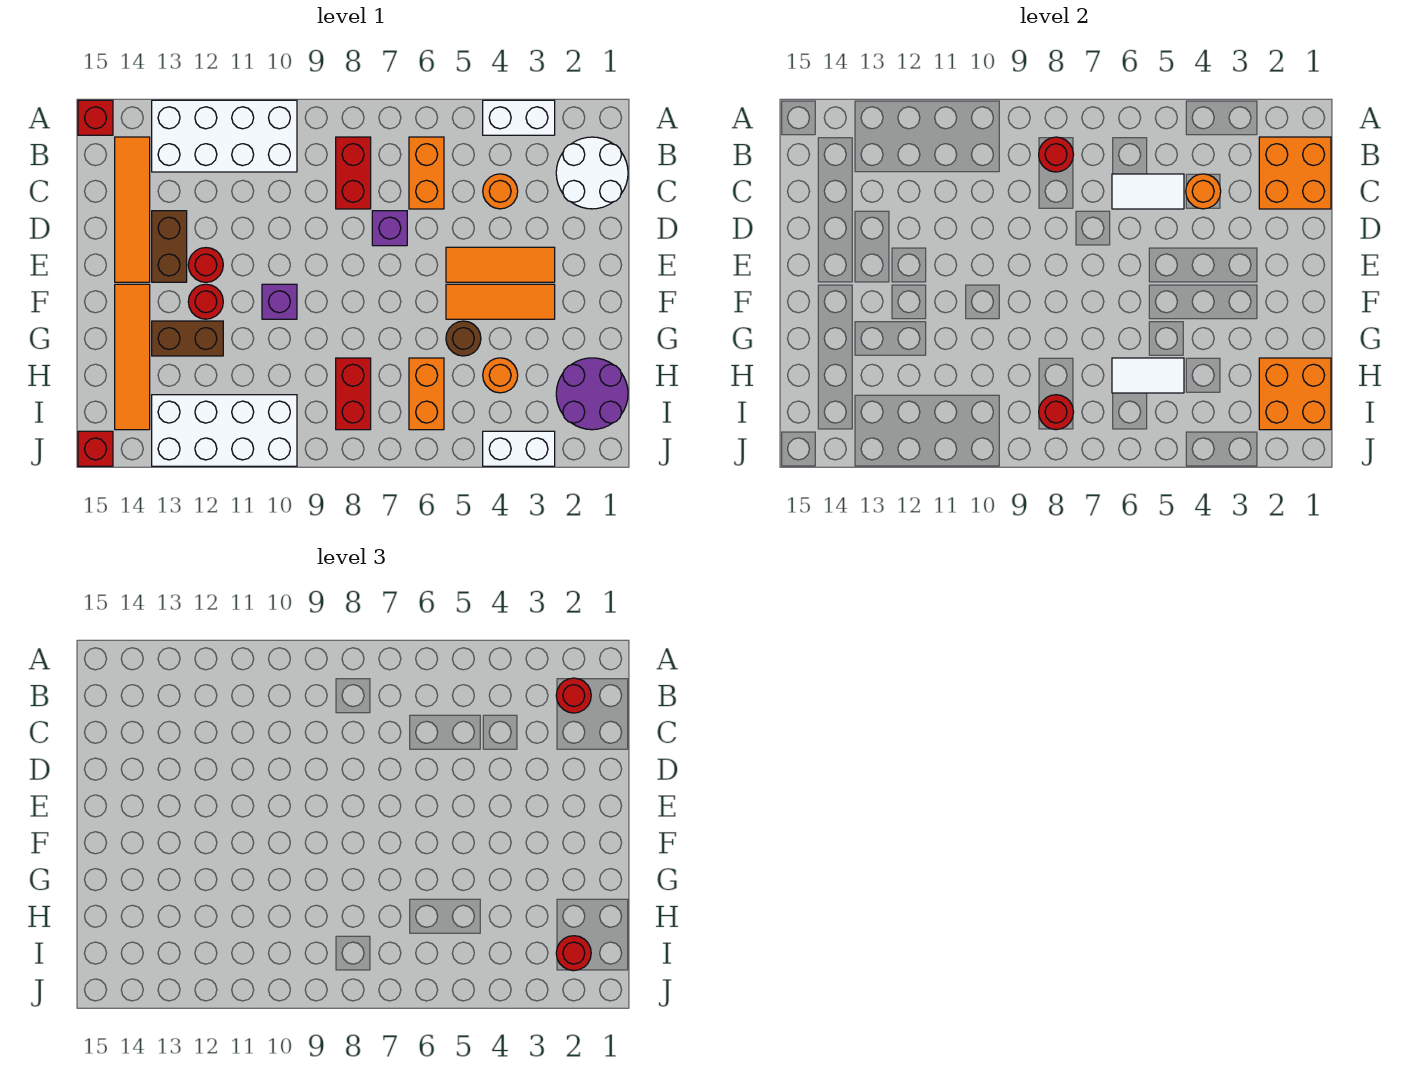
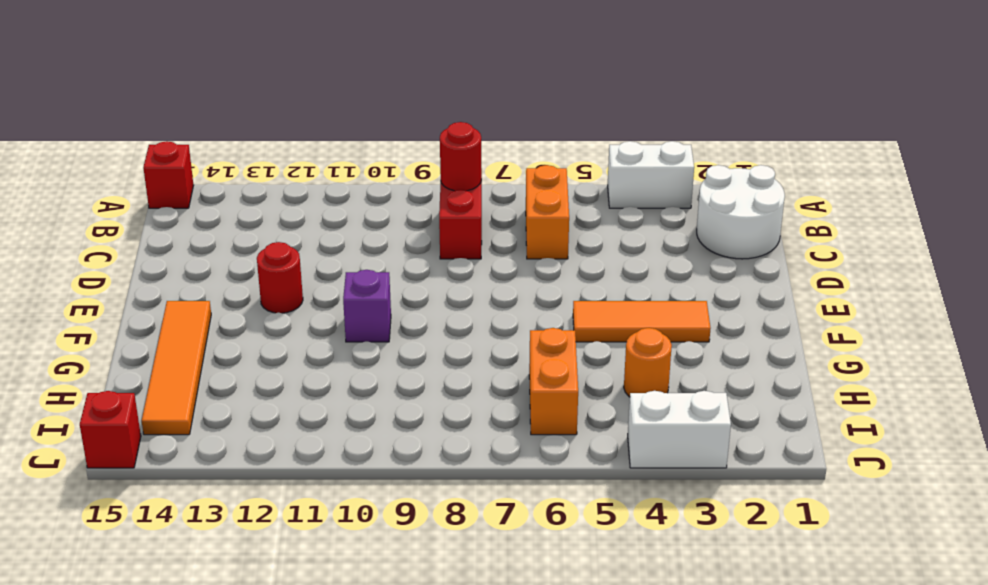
none -> white brick A10:B13 level 1
none -> orange tile B14:E14 level 1
none -> orange round brick C4 level 1
none -> purple brick D7 level 1

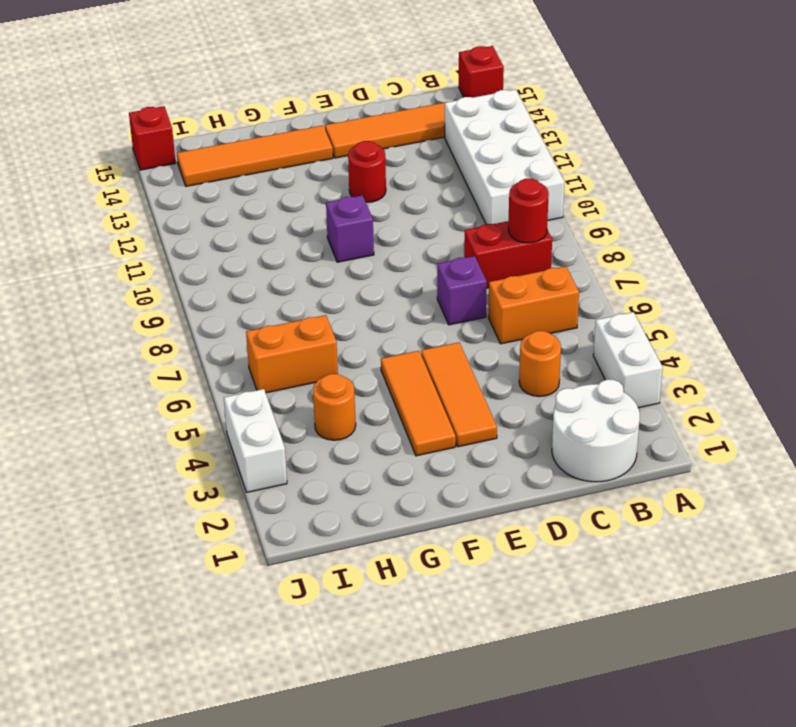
none -> brown brick D13:E13 level 1
none -> red round brick F12 level 1
none -> brown round brick G5 level 1
none -> brown brick G12:G13 level 1

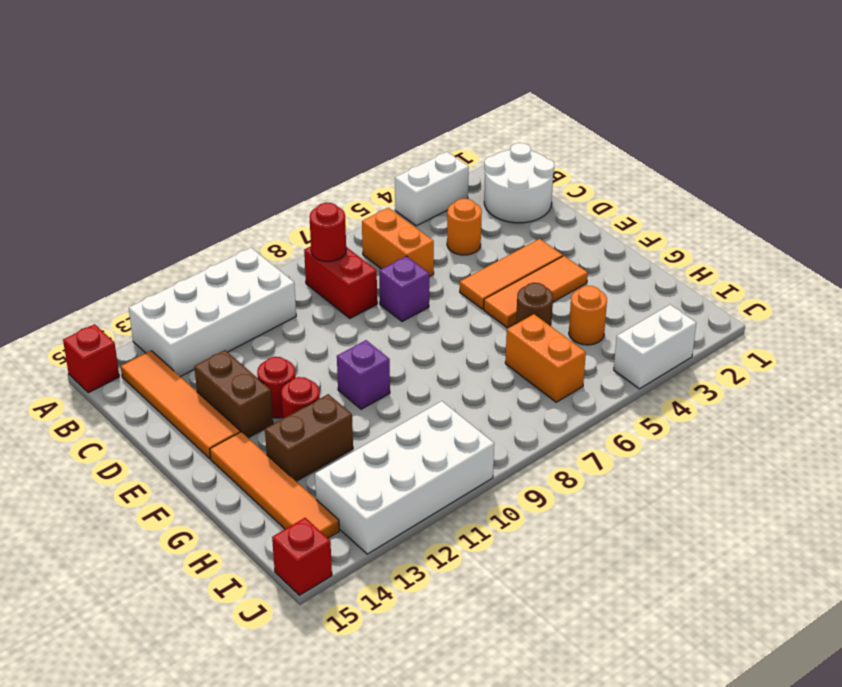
none -> purple round brick H1:I2 level 1
none -> red brick H8:I8 level 1
none -> orange brick B1:C2 level 2
none -> orange round brick C4 level 2

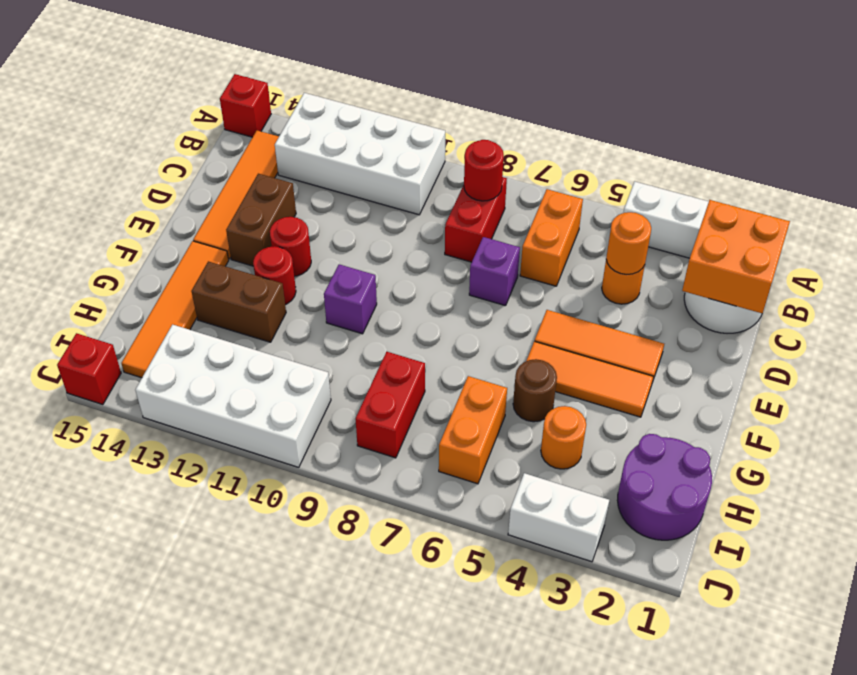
none -> white tile C5:C6 level 2
none -> orange brick H1:I2 level 2
none -> white tile H5:H6 level 2
none -> red round brick I8 level 2

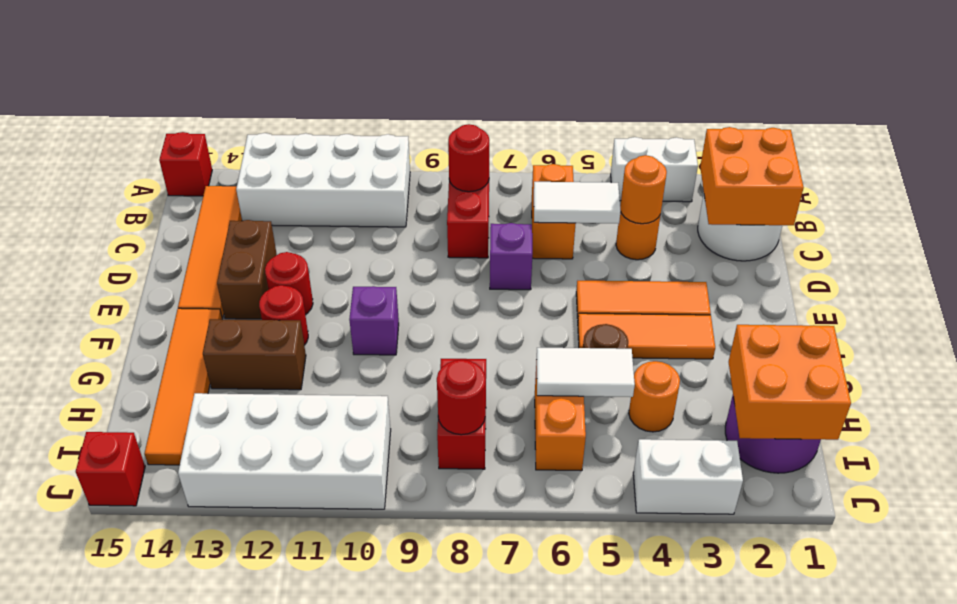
none -> red round brick B2 level 3
none -> red round brick I2 level 3

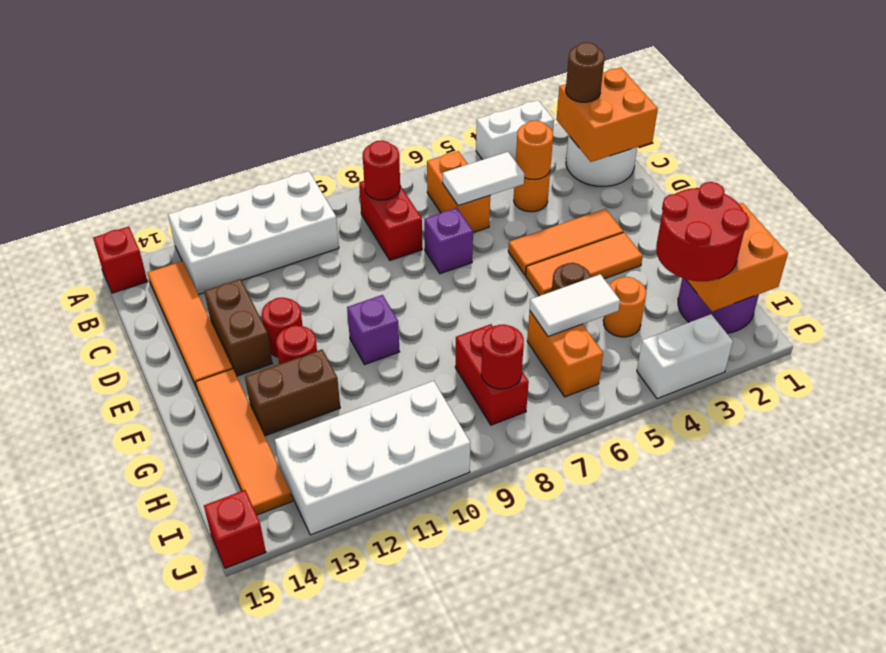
brown round brick B2 level 3 -> red round brick B2 level 3
red round brick H2:I3 level 3 -> red round brick I2 level 3

